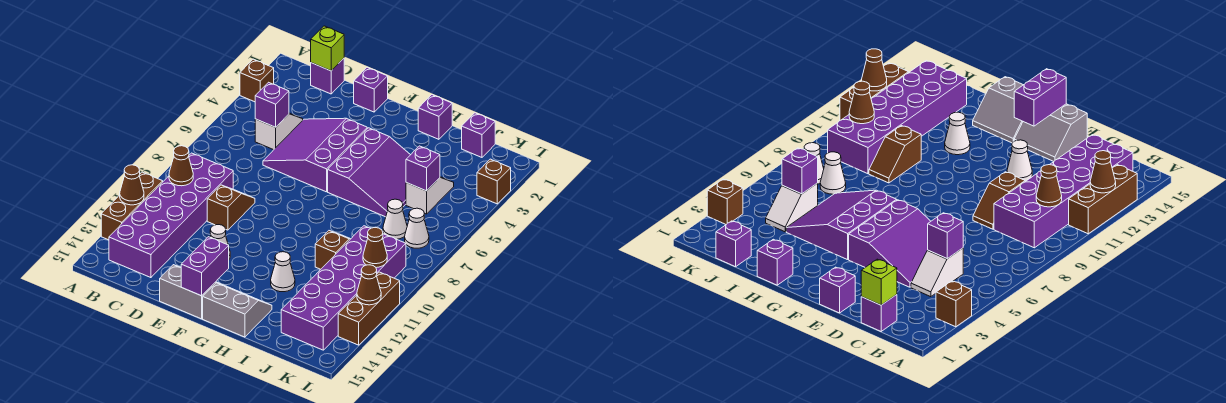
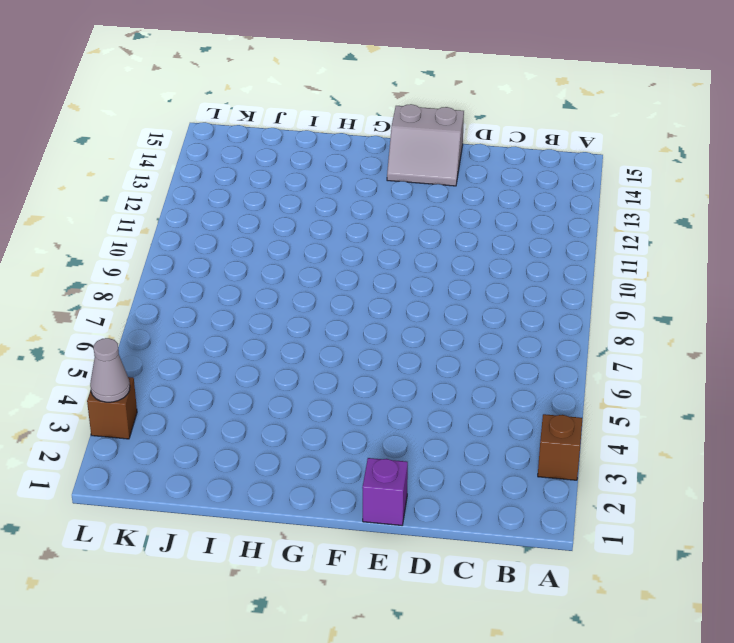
grey cone L3 level 2 -> none
none -> brown brick A11:A13 level 1
none -> purple brick B9:C14 level 1
none -> purple brick C1 level 1
none -> white slope C4:C5 level 1 top 5

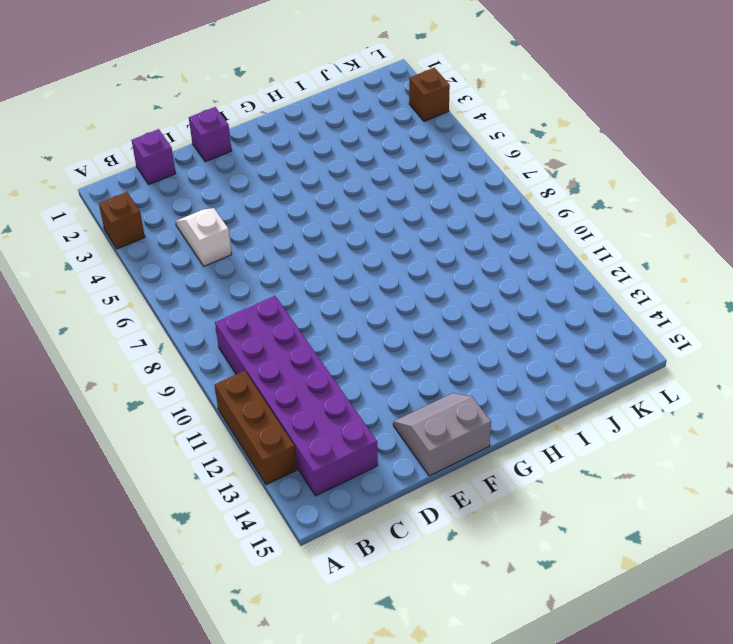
none -> purple slope D4:F6 level 1 top F
none -> brown slope D9:D10 level 1 top 10
none -> white cone E12 level 1
none -> purple slope G4:I6 level 1 top G

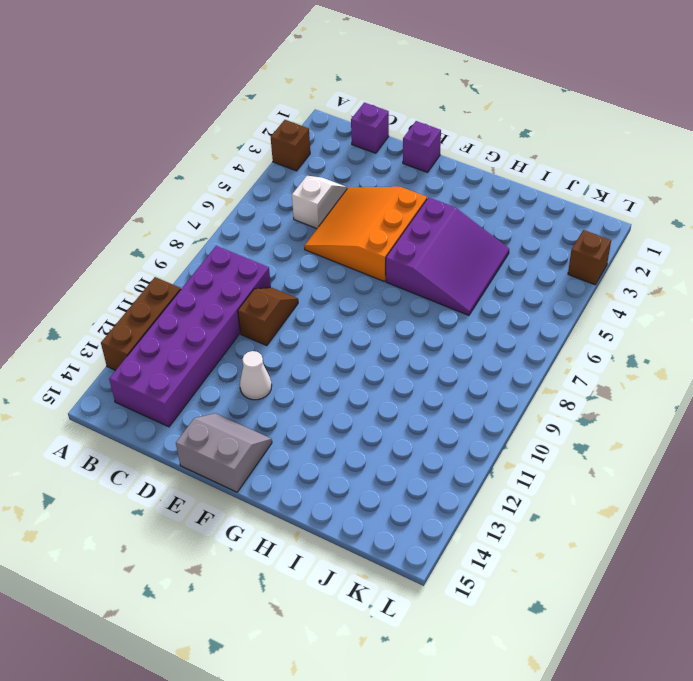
orange slope D4:F6 level 1 top F -> purple slope D4:F6 level 1 top F
none -> grey slope G14:H15 level 1 top 15
none -> purple brick H1 level 1
none -> white cone H12 level 1
none -> brown slope I9:I10 level 1 top 10

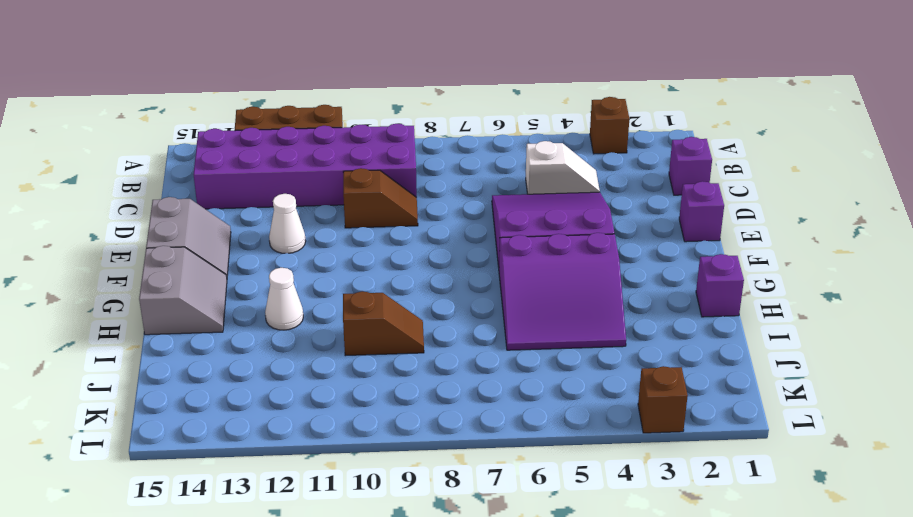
none -> purple brick J1 level 1
none -> white slope J4:J5 level 1 top 5
none -> white cone J7 level 1
none -> purple brick J9:K14 level 1

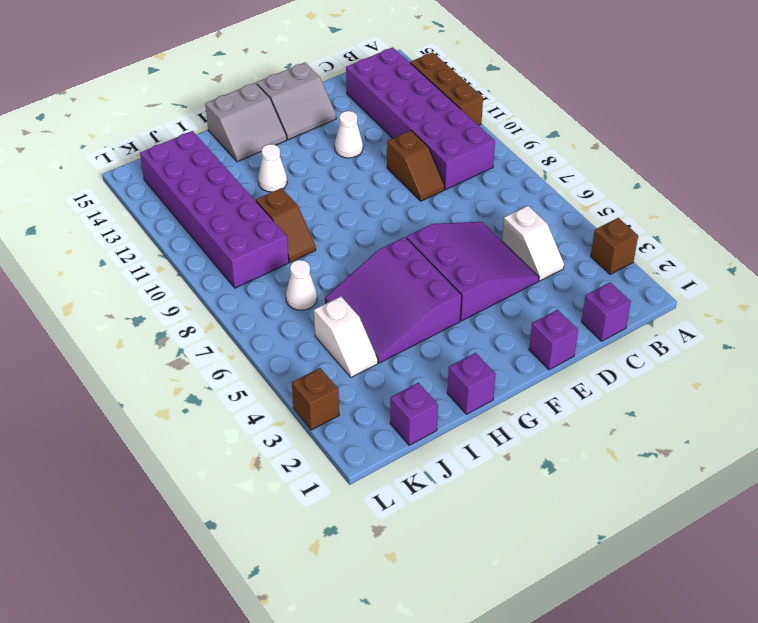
none -> white cone K7 level 1
none -> brown brick L11:L13 level 1
none -> brown cone A12 level 2
none -> brown cone B10 level 2

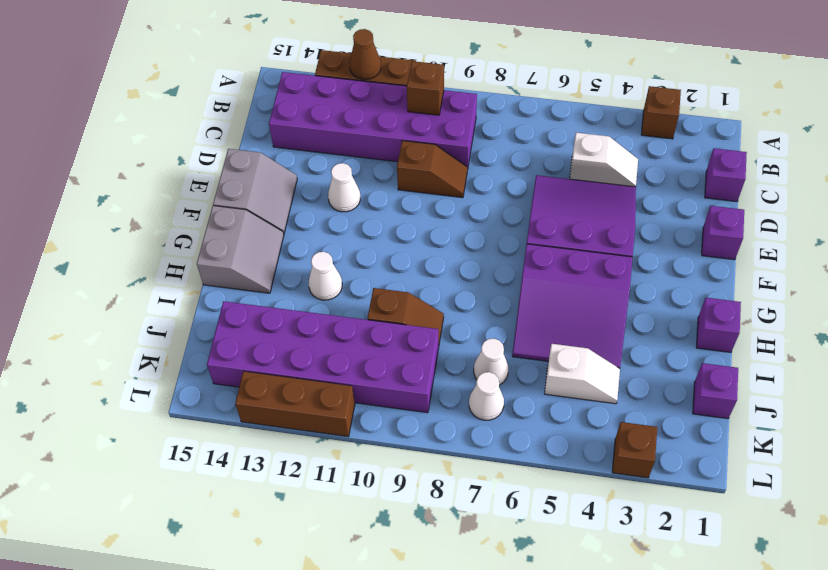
brown brick B10 level 2 -> brown cone B10 level 2
none -> lime brick C1 level 2
none -> purple brick C5 level 2
none -> purple brick F14:F15 level 2
none -> purple brick J5 level 2

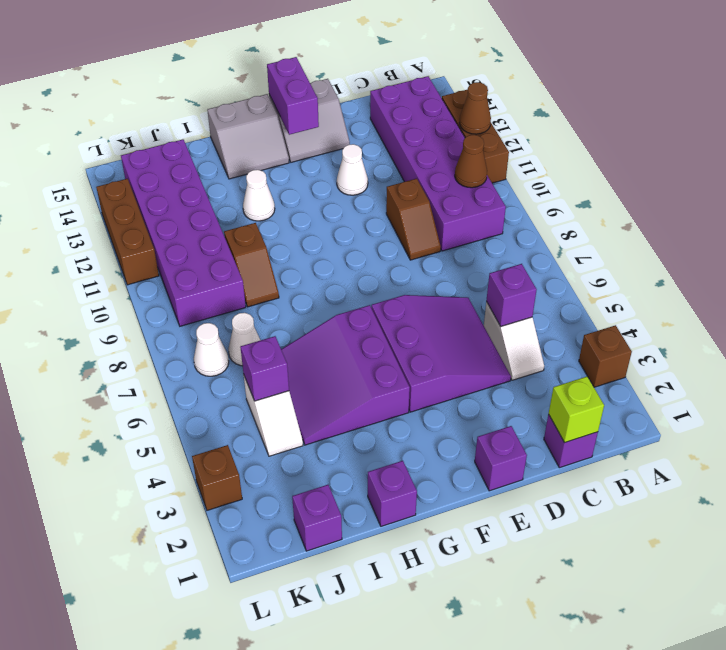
none -> brown cone K10 level 2
none -> brown cone L12 level 2

